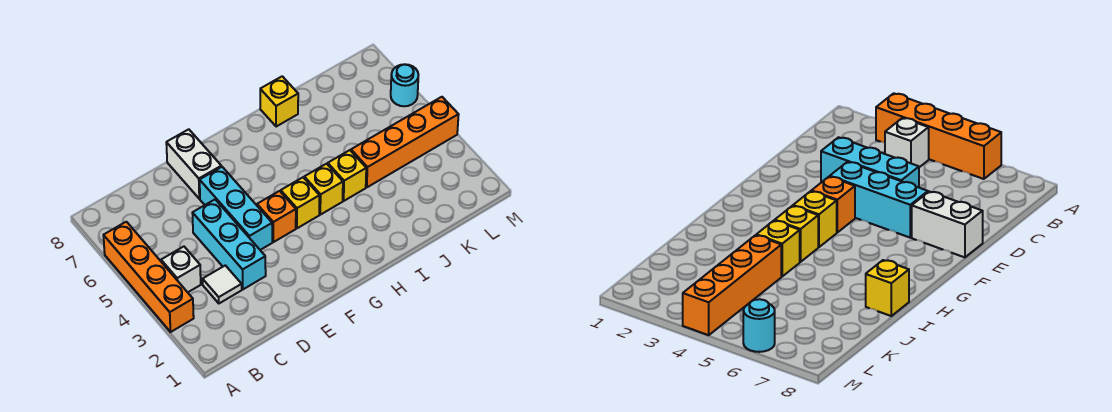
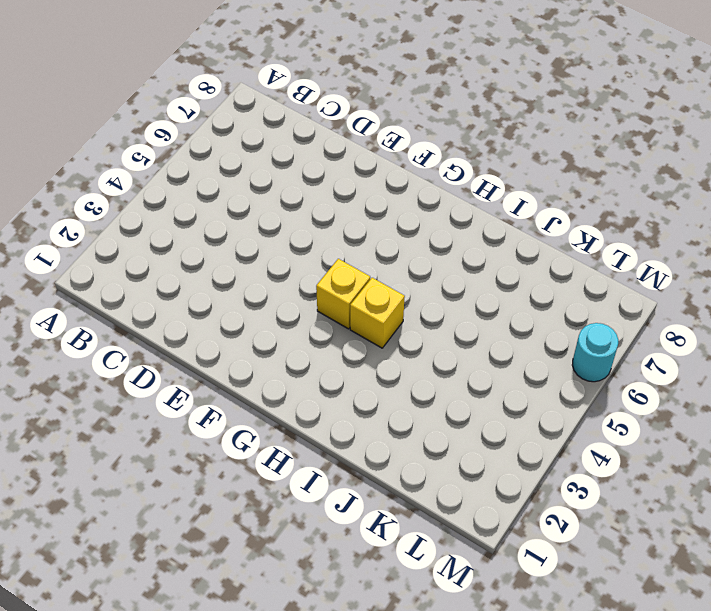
none -> orange brick A3:A6 level 1
none -> white brick B4 level 1
none -> white tile C3 level 1

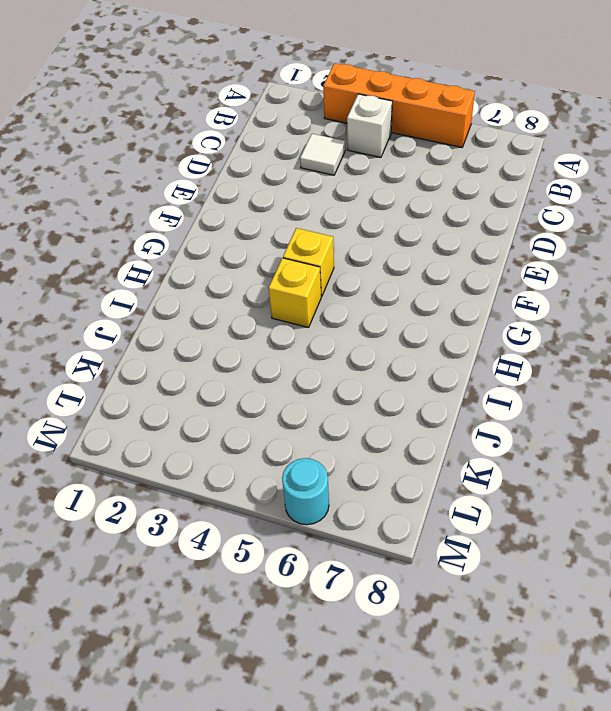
none -> cyan brick D3:D5 level 1
none -> cyan brick E4:E6 level 1
none -> white brick E7:E8 level 1

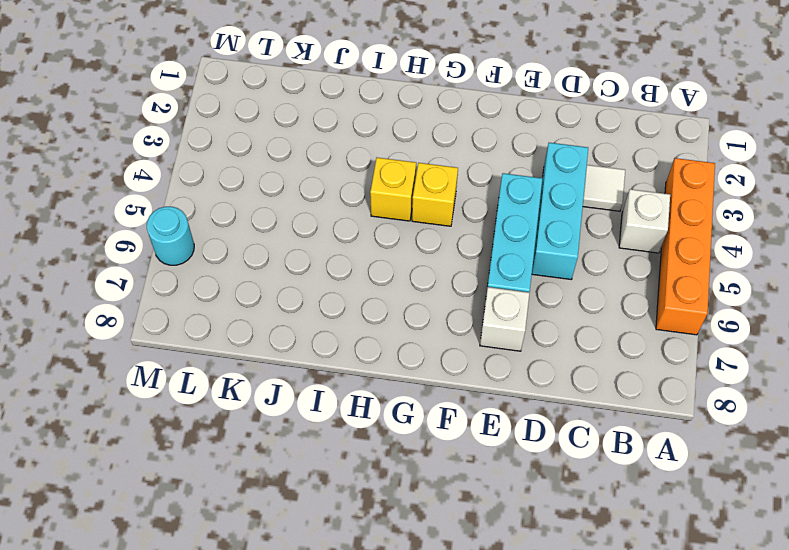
white brick E7 level 1 -> white brick E7:E8 level 1
none -> orange brick F4 level 1
none -> yellow brick I4 level 1
none -> yellow brick I8 level 1

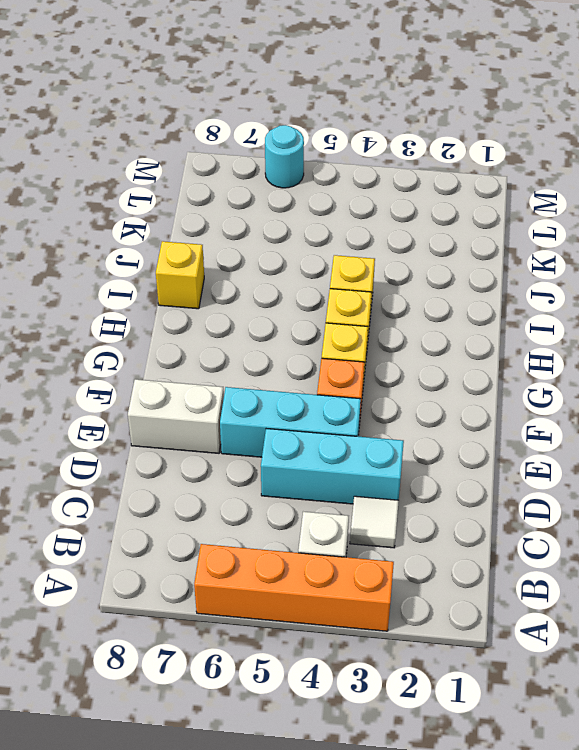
none -> orange brick J4:M4 level 1

